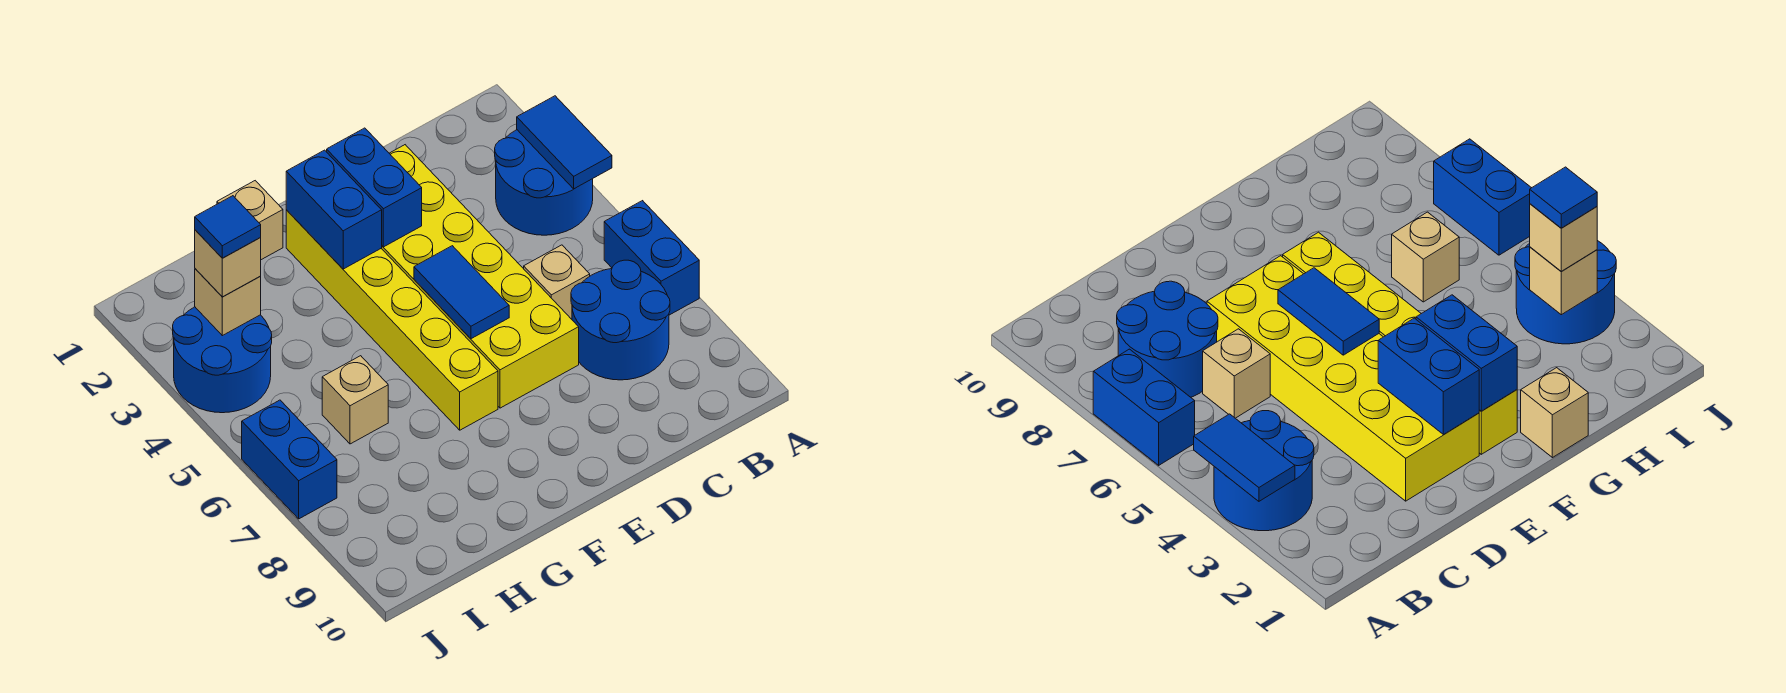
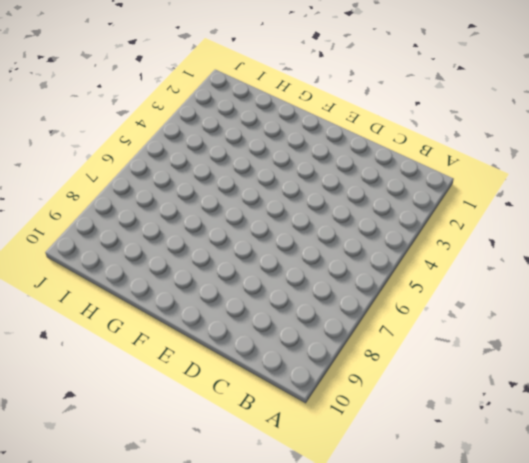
none -> blue round brick A3:B4 level 1
none -> blue brick A6:A7 level 1
none -> blue round brick B7:C8 level 1

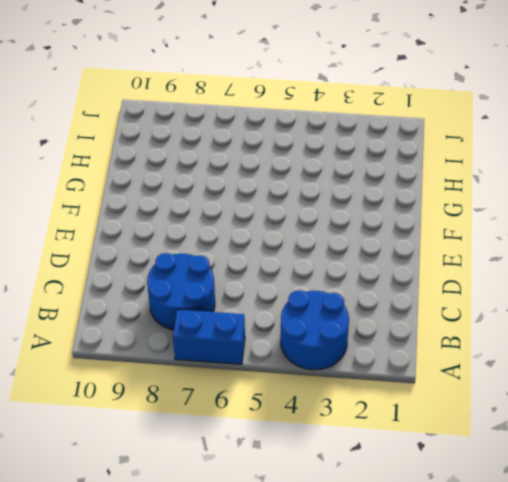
none -> tan brick C6 level 1
none -> yellow brick D2:E7 level 1
none -> yellow brick F2:F7 level 1

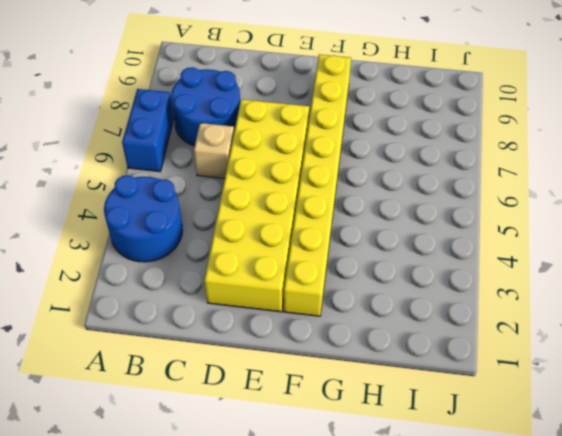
yellow brick F2:F9 level 1 -> yellow brick F2:F7 level 1
none -> tan brick G1 level 1
none -> tan brick H6 level 1
none -> blue round brick I3:J4 level 1

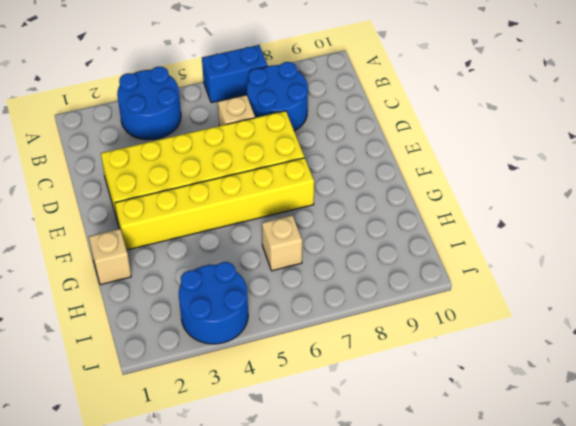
none -> blue brick J6:J7 level 1
none -> blue tile A3:A4 level 2
none -> blue brick E2:E3 level 2

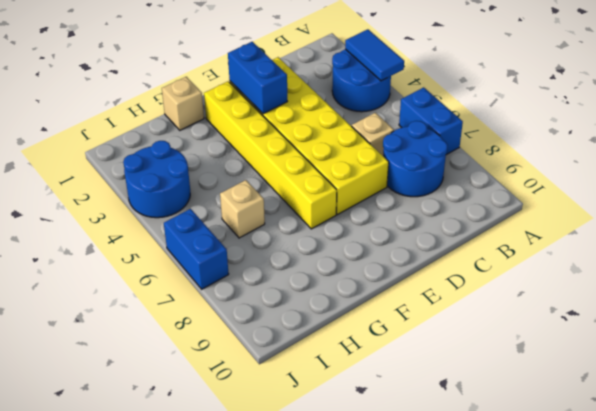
none -> blue tile E5:E6 level 2
none -> blue brick F2:F3 level 2
none -> tan brick I3 level 2

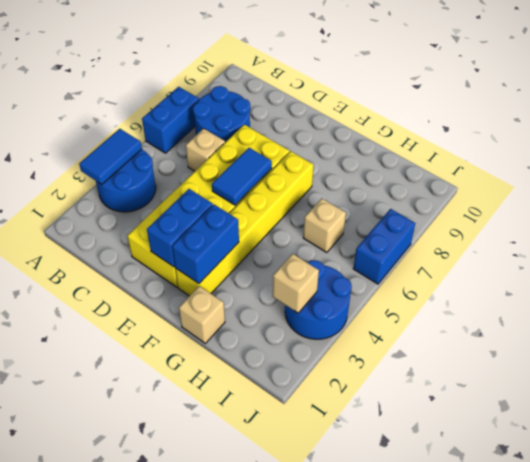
none -> tan brick I3 level 3
none -> blue tile I3 level 4

